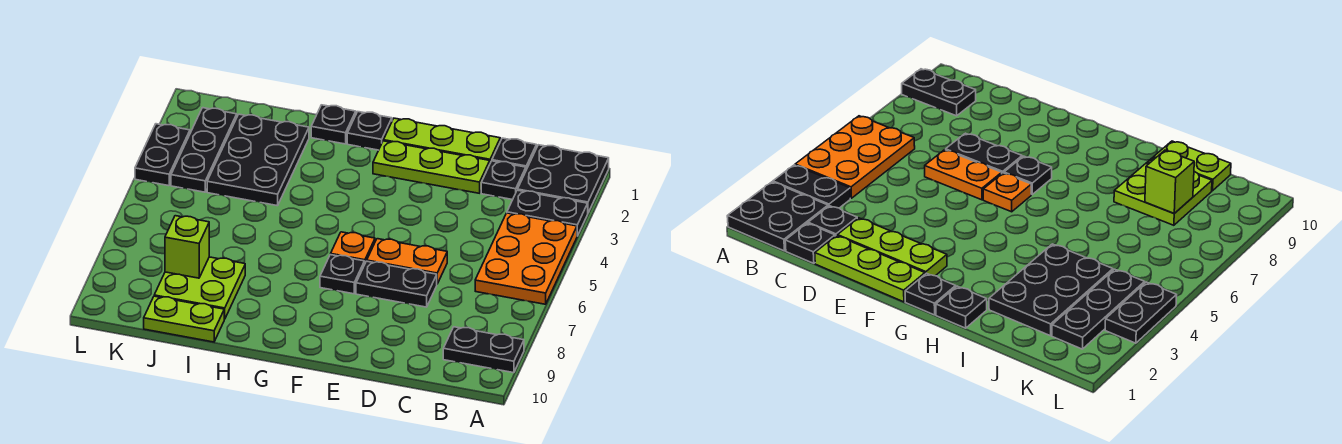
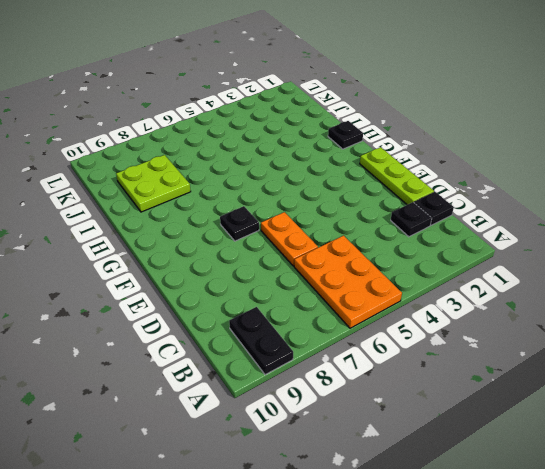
orange plate A5:C6 level 1 -> orange plate A4:B6 level 1
none -> black plate A1:B2 level 1
none -> black plate A3:B3 level 1
none -> lime plate D2:F2 level 1

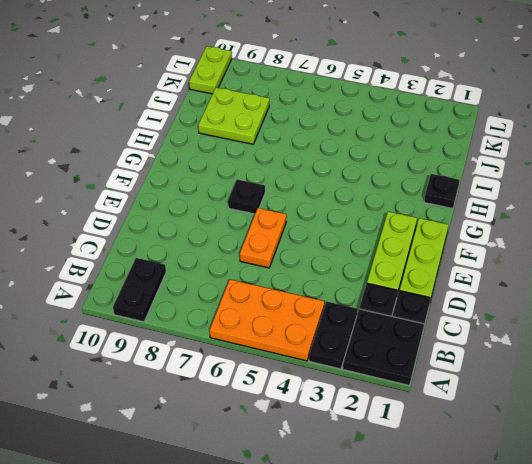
lime plate K10:L10 level 1 -> lime plate I10:J10 level 1
none -> black plate D7:E7 level 1
none -> orange plate F6 level 1
none -> black plate G1 level 1

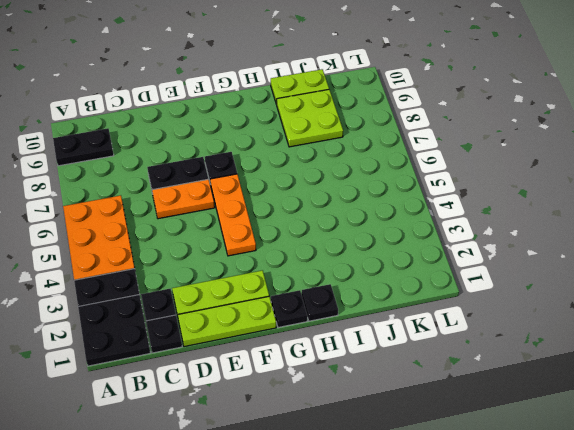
orange plate F4:F6 level 1 -> orange plate F6 level 1
none -> black plate I2:J4 level 1
none -> black plate K2:K4 level 1
none -> black plate L3:L4 level 1

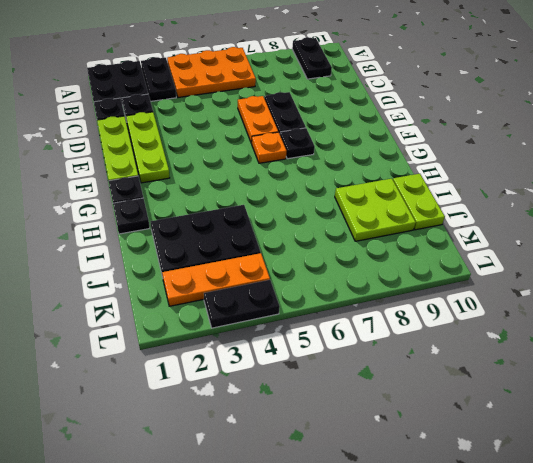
orange plate K2:K4 level 1 -> black plate K2:K4 level 1
none -> lime brick J8 level 2

